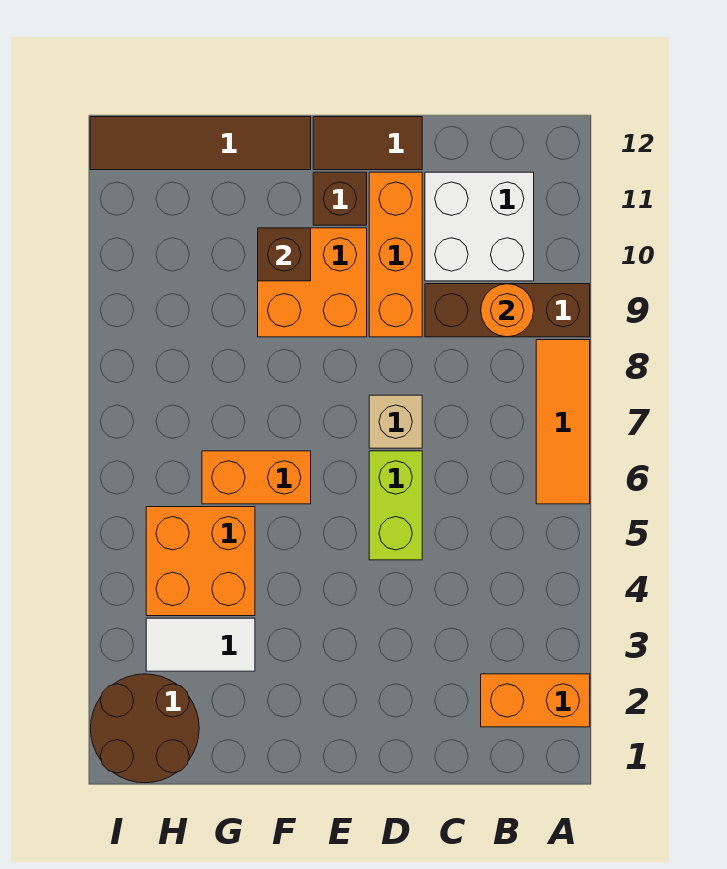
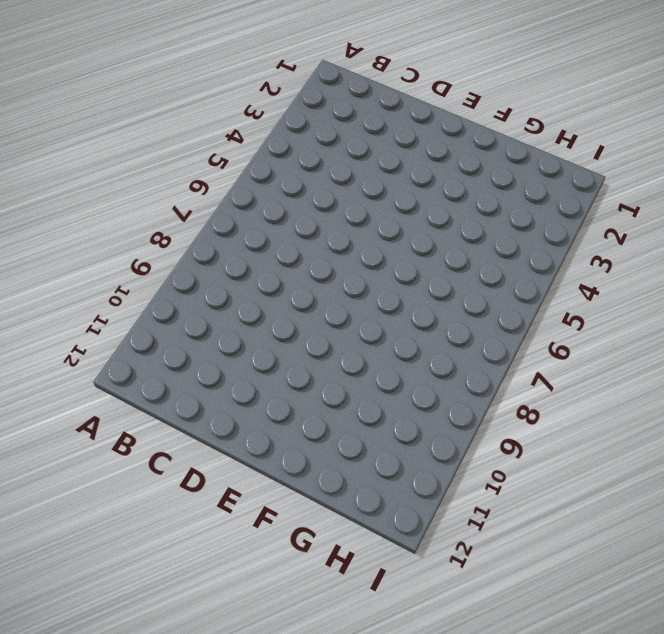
none -> orange brick A2:B2 level 1
none -> orange tile A6:A8 level 1
none -> brown brick A9:C9 level 1

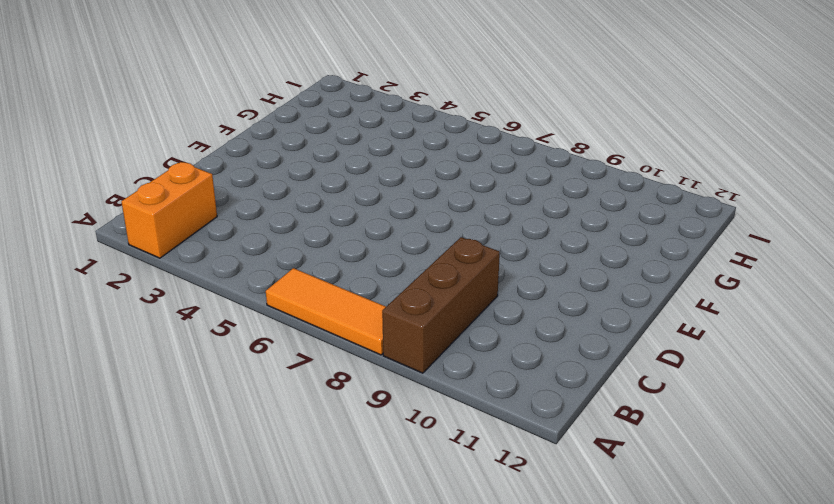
none -> white brick B10:C11 level 1
none -> lime brick D5:D6 level 1
none -> tan brick D7 level 1

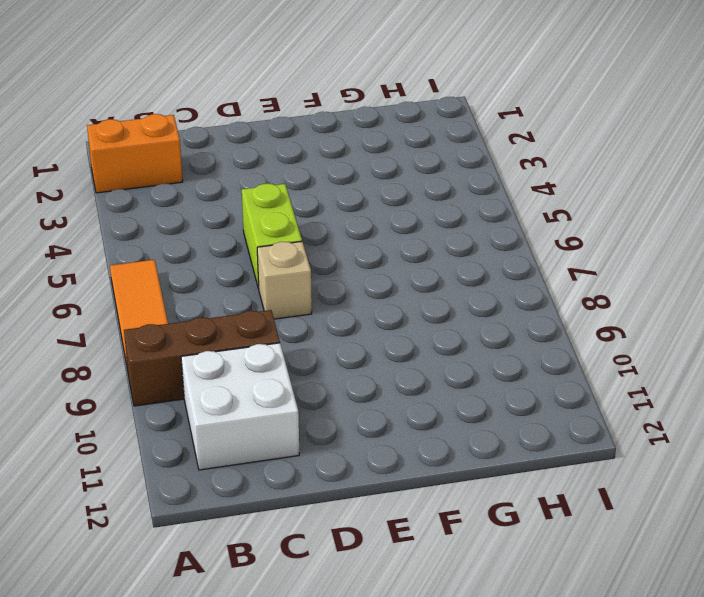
none -> orange brick D9:D11 level 1
none -> brown tile D12:E12 level 1
none -> orange brick E9:F10 level 1

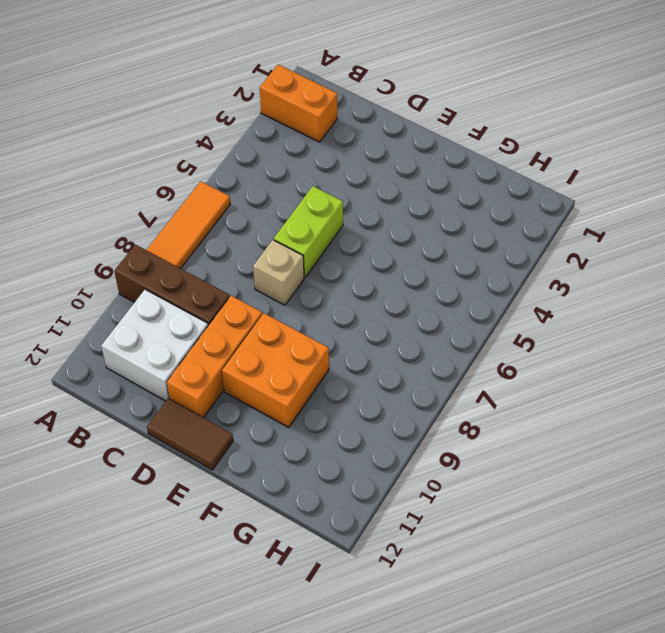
none -> brown brick E11 level 1
none -> orange brick F6:G6 level 1
none -> brown tile F12:I12 level 1

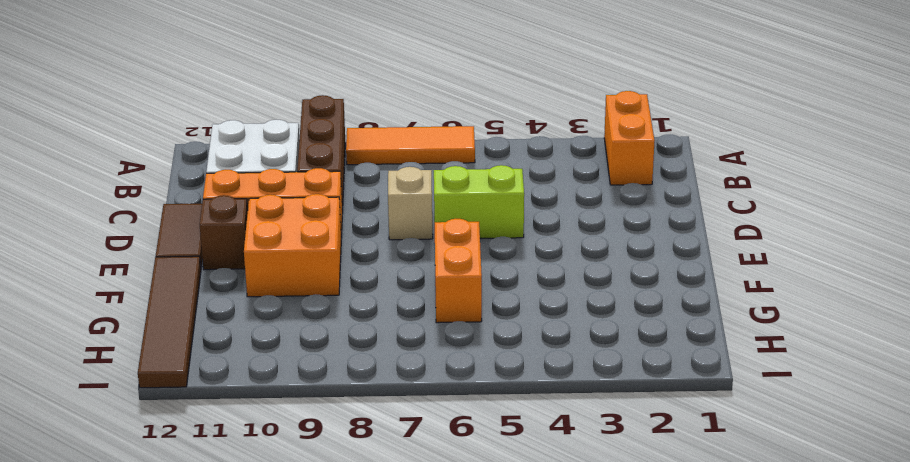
none -> white tile G3:H3 level 1
none -> orange brick G4:H5 level 1
none -> brown round brick H1:I2 level 1

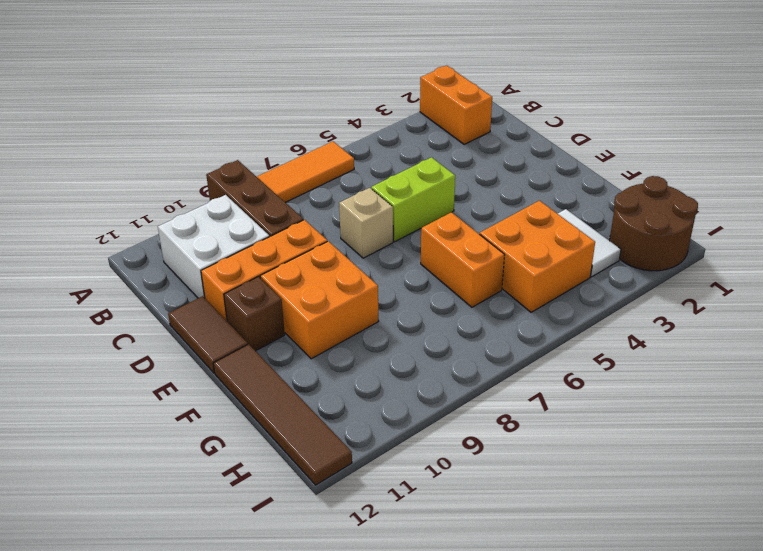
none -> orange round brick B9 level 2
none -> brown brick F10 level 2

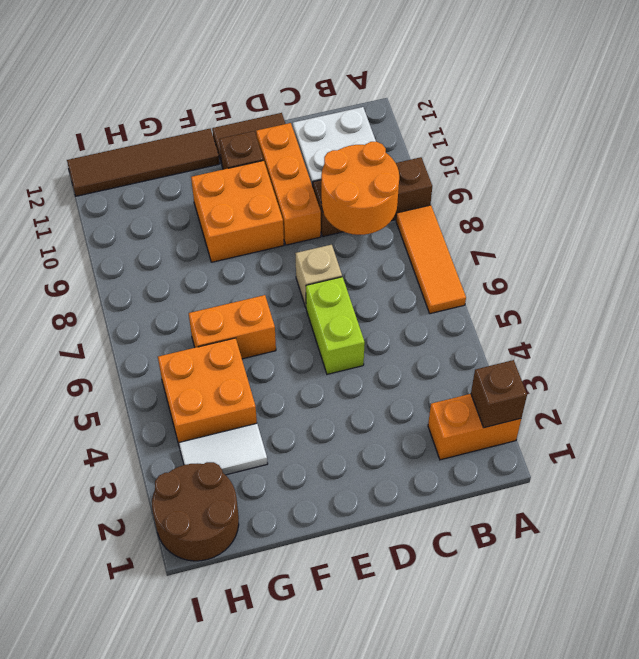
brown brick A2 level 2 -> brown brick F10 level 2
orange round brick B8:C9 level 2 -> orange round brick B9 level 2

